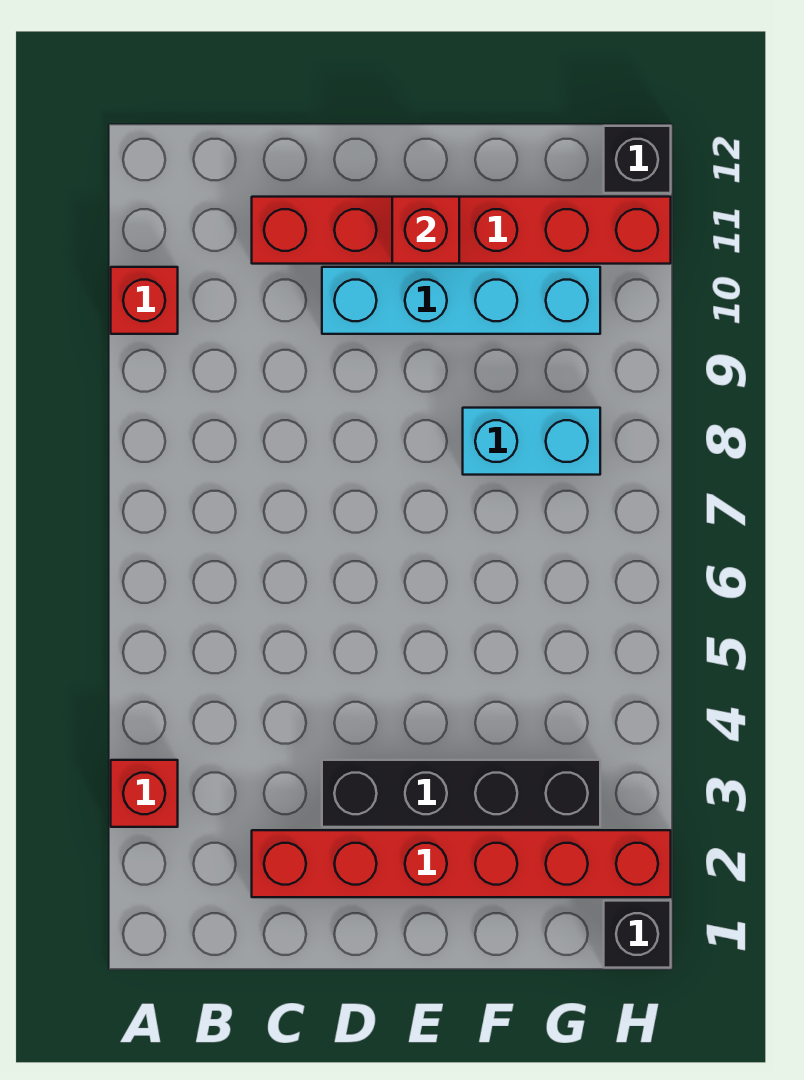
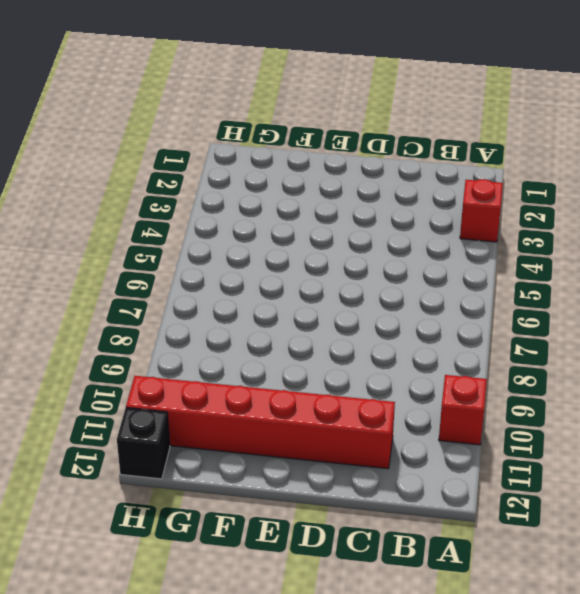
none -> red brick C2:H2 level 1
none -> black brick D3:G3 level 1

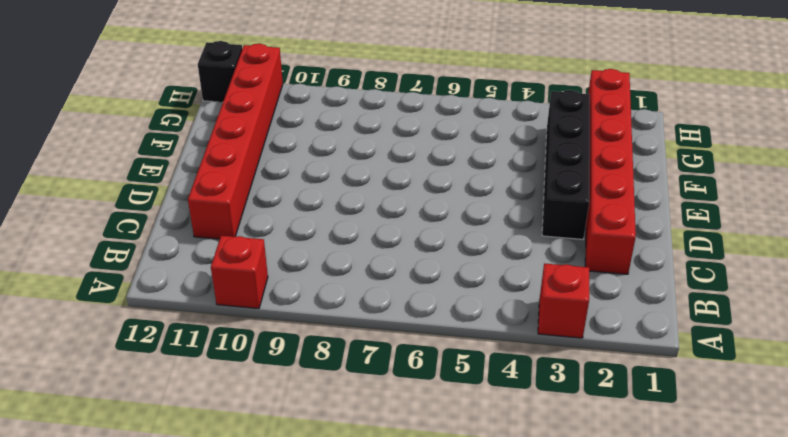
none -> cyan brick D10:G10 level 1
none -> cyan brick F8:G8 level 1

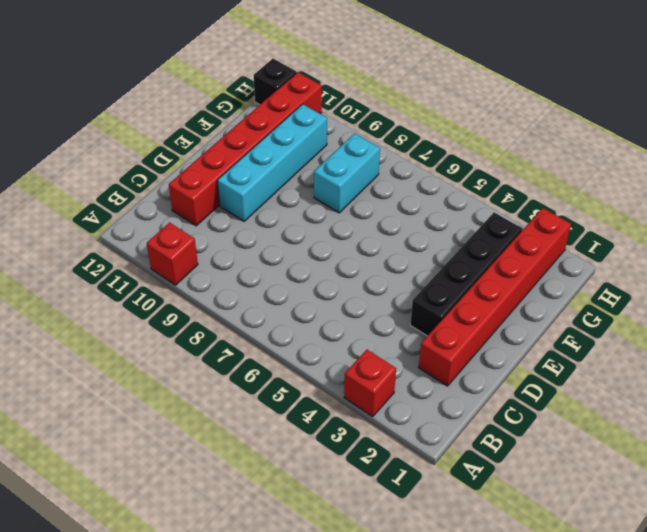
none -> black brick H1 level 1
none -> red brick E11 level 2

